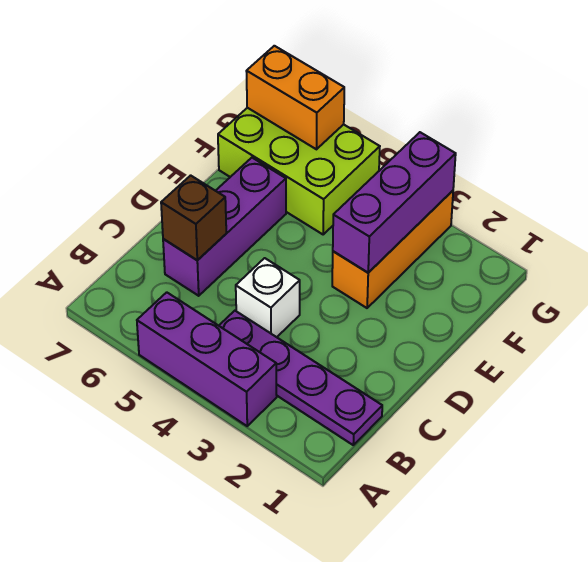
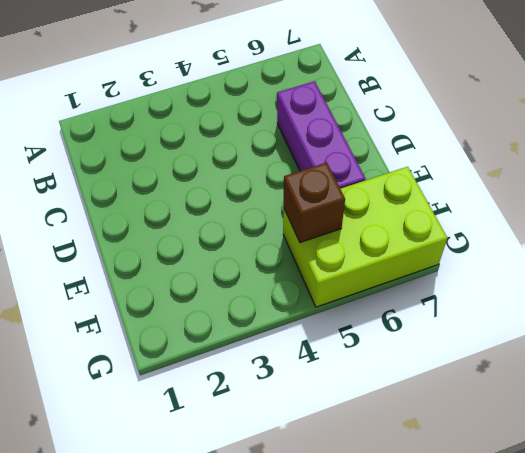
brown brick F5 level 2 -> brown brick C6 level 2
none -> purple brick A3:A5 level 1
none -> purple plate B1:B4 level 1

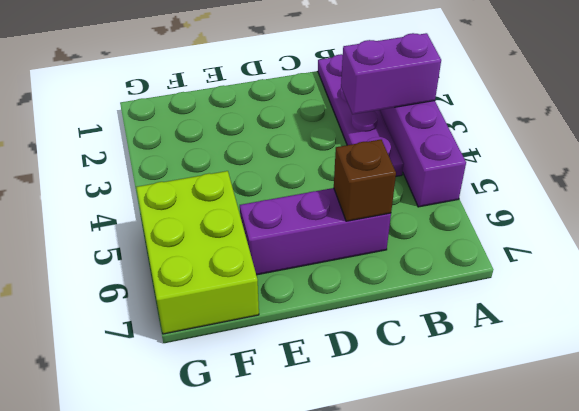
purple brick A3:B3 level 2 -> none
none -> white brick C4 level 1
none -> orange brick E3:G3 level 1

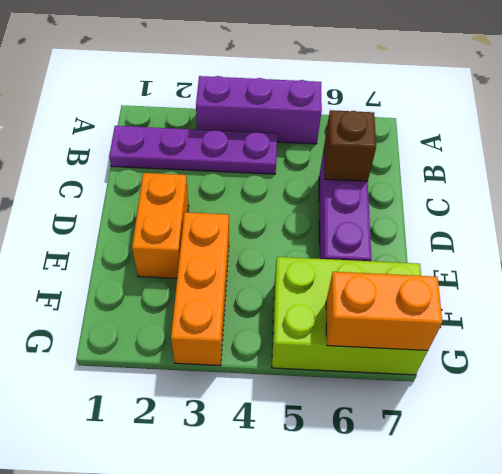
orange brick D2:E2 level 1 -> none
none -> white brick C4 level 1
none -> purple brick E3:G3 level 2

